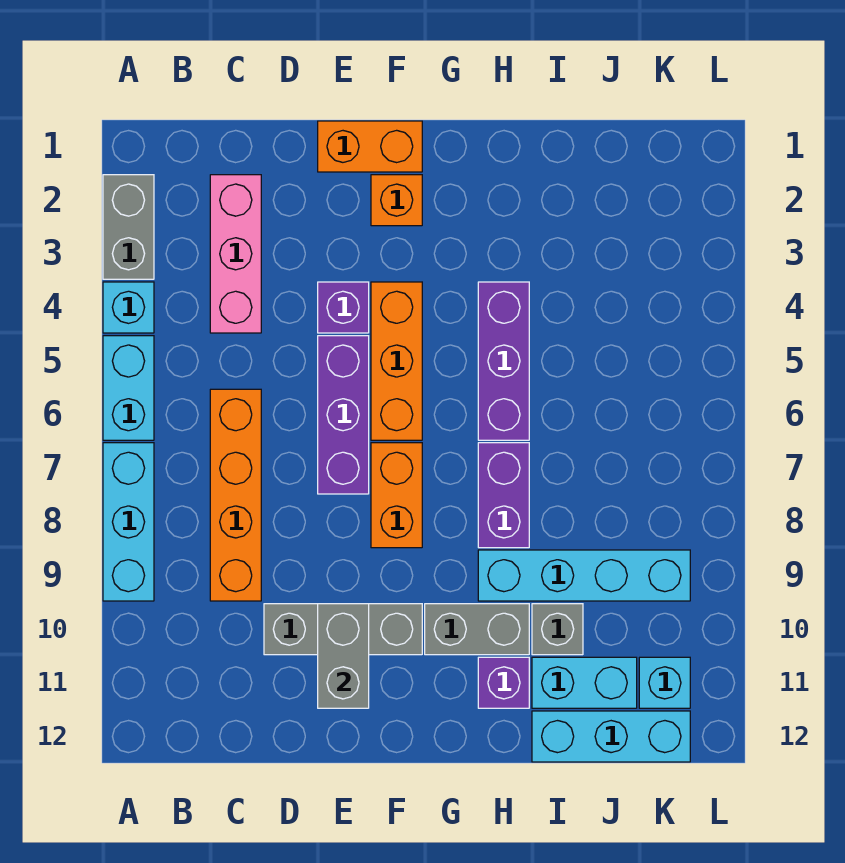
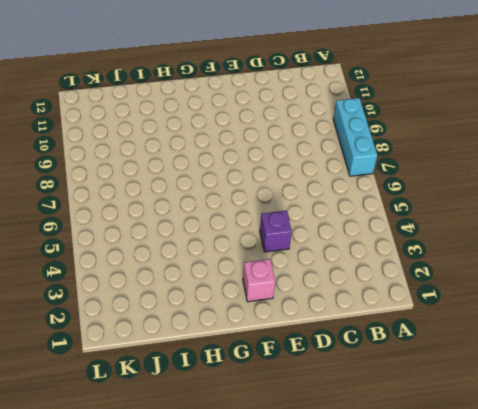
pink brick F2 level 1 -> orange brick F2 level 1
none -> grey brick A2:A3 level 1
none -> cyan brick A4 level 1
none -> cyan brick A5:A6 level 1

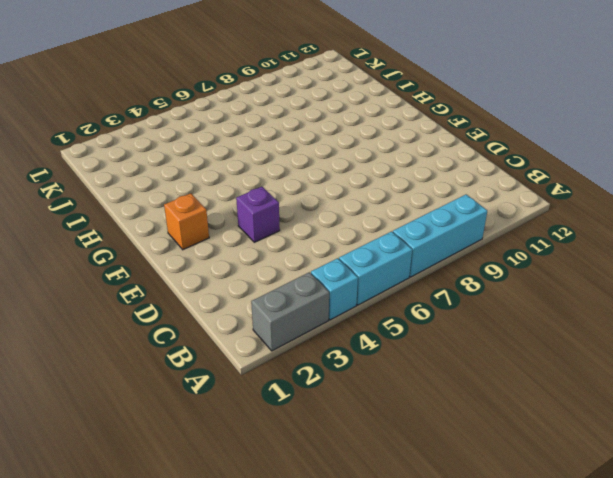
none -> pink brick C2:C4 level 1
none -> orange brick C6:C9 level 1
none -> grey brick D10:F10 level 1

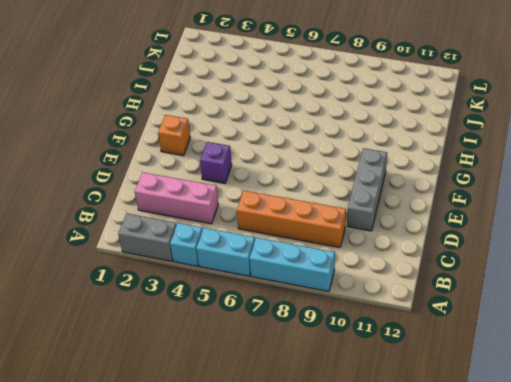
none -> orange brick E1:F1 level 1
none -> purple brick E5:E7 level 1
none -> orange brick F4:F6 level 1

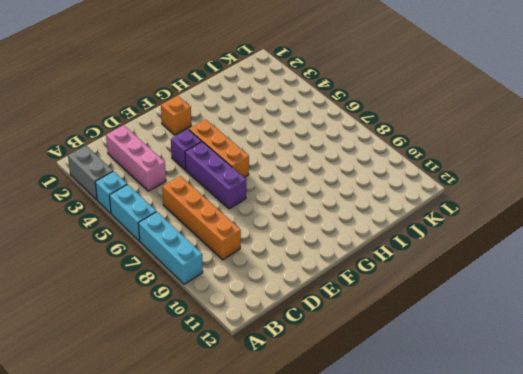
none -> grey brick D10:F10 level 1
none -> orange brick E1:F1 level 1
none -> orange brick F7:F8 level 1

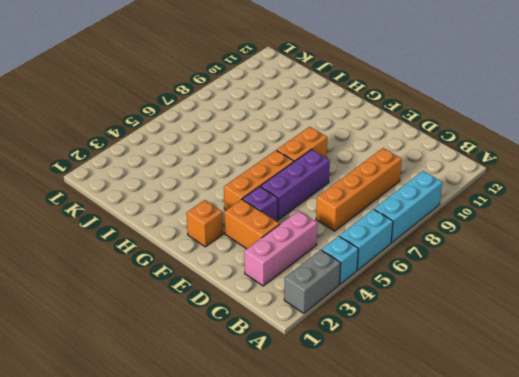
orange brick D3:E3 level 1 -> orange brick E1:F1 level 1
none -> grey brick D10:F10 level 1
none -> grey brick G10:H10 level 1
none -> purple brick H4:H6 level 1

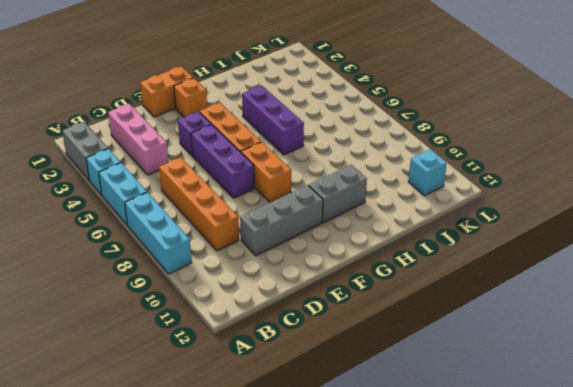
none -> purple brick H7:H8 level 1
none -> cyan brick H9:K9 level 1
none -> purple brick H11 level 1

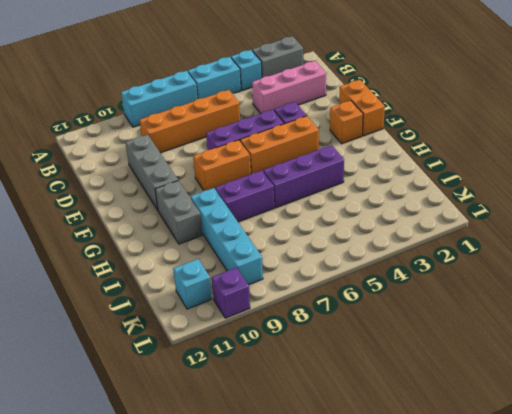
purple brick L10 level 1 -> purple brick H11 level 1
none -> grey brick I10 level 1
none -> cyan brick I11:J11 level 1
none -> cyan brick I12:K12 level 1

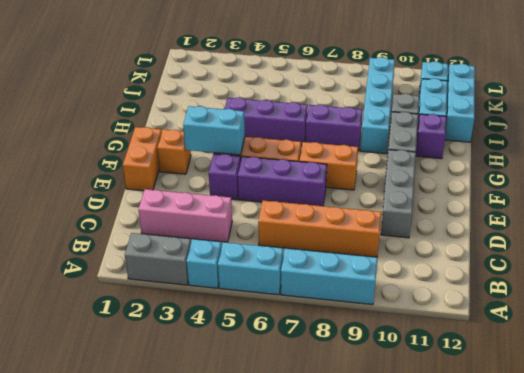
cyan brick F3:F4 level 2 -> none
none -> grey brick E10:E11 level 2

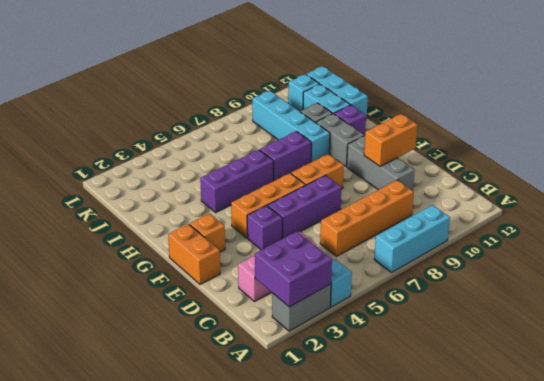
purple brick A2:B3 level 2 -> none
orange brick E10:E11 level 2 -> grey brick E10:E11 level 2
none -> cyan brick A5:A6 level 1

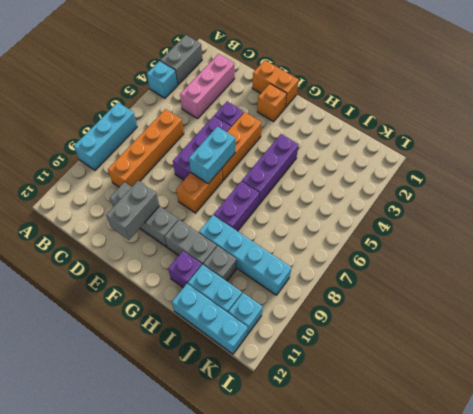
cyan brick F6:F7 level 2 -> cyan brick A5:A6 level 1

